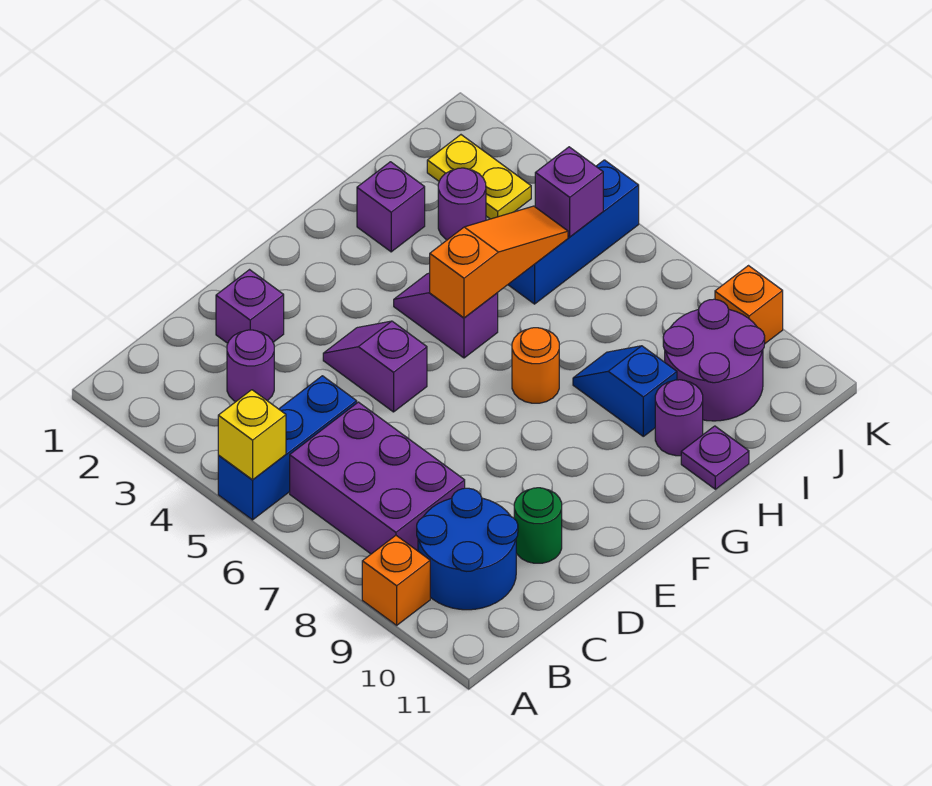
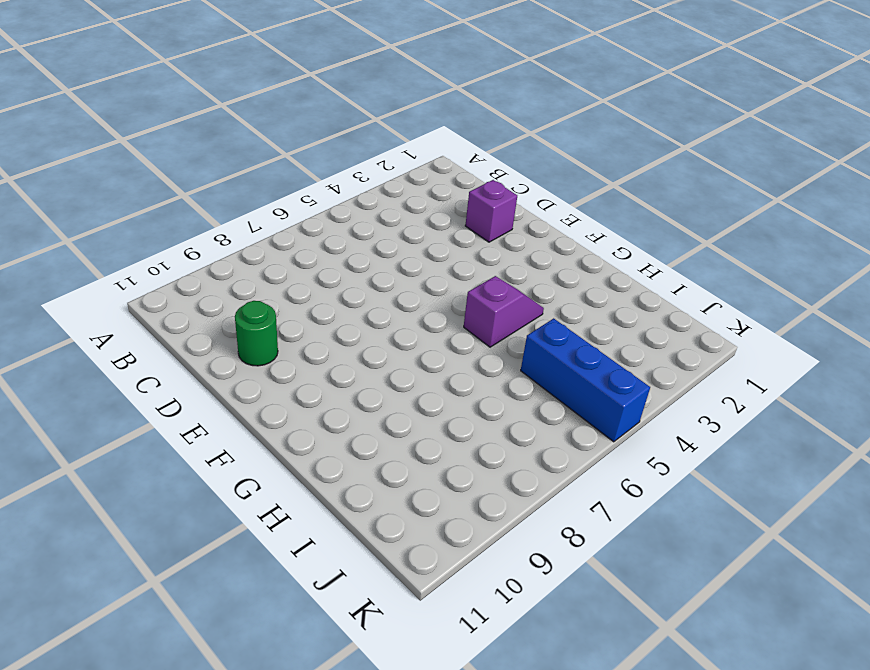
none -> blue brick A5:C5 level 1
none -> orange brick A9 level 1
none -> purple brick B6:C8 level 1

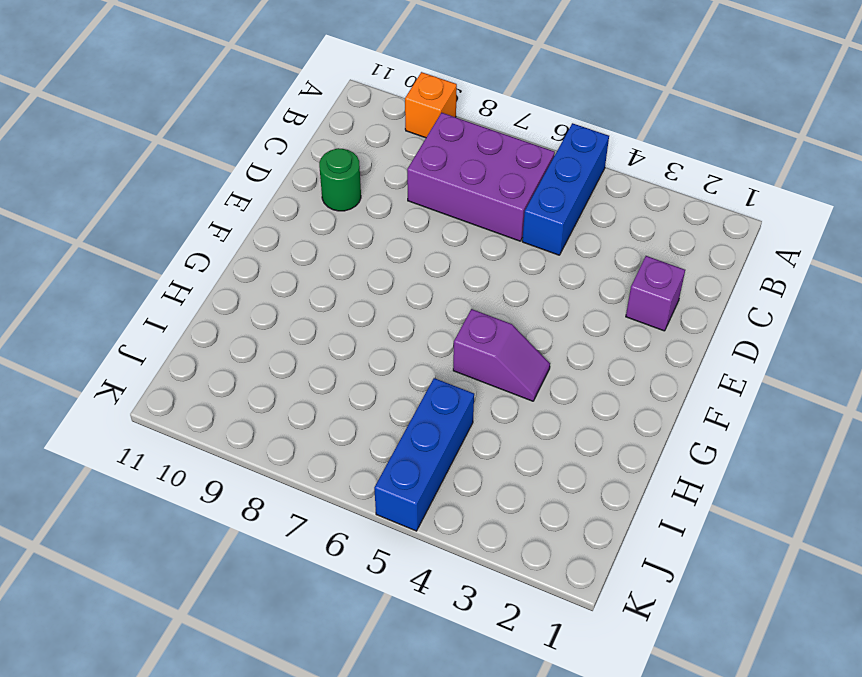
none -> blue round brick B9:C10 level 1
none -> purple round brick C3 level 1
none -> purple slope E4:E5 level 1 top 5

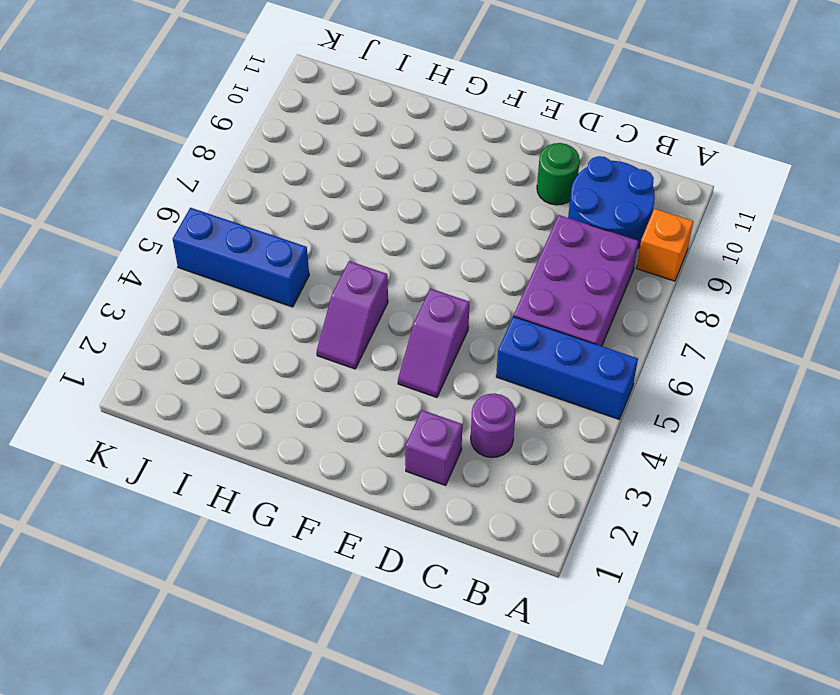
none -> orange round brick G7 level 1
none -> purple brick H2 level 1
none -> blue slope H8:H9 level 1 top 9

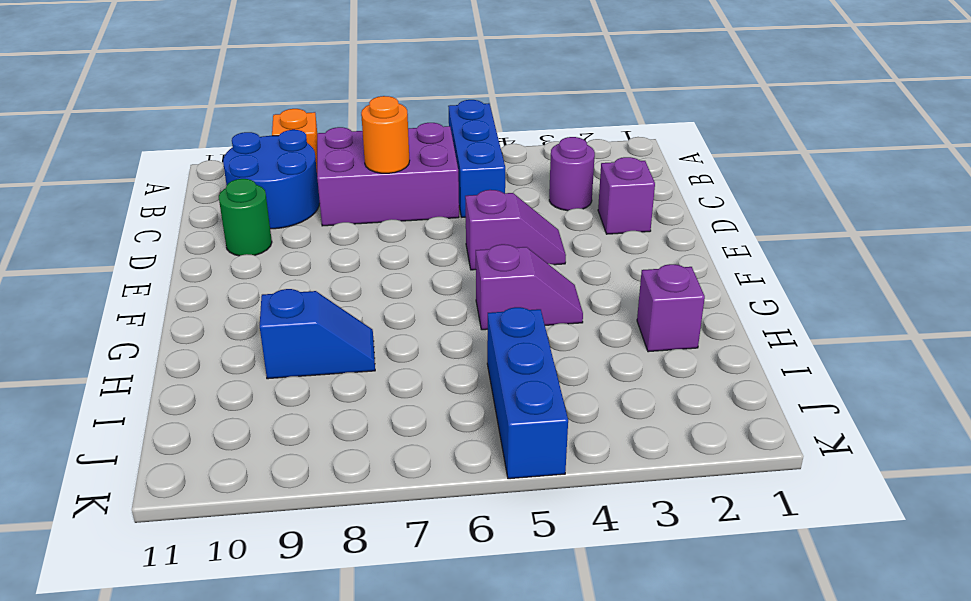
orange round brick C7 level 2 -> orange round brick G7 level 1
none -> purple round brick H10 level 1
none -> purple plate H11 level 1
none -> purple round brick I3 level 1

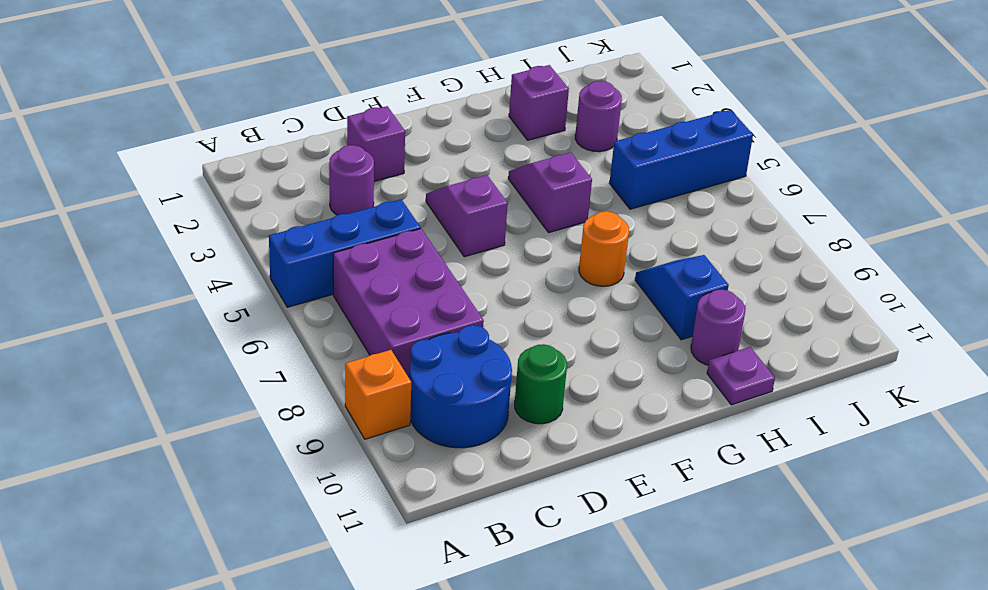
none -> purple round brick I9:J10 level 1
none -> yellow plate J2:J3 level 1
none -> orange brick K9 level 1

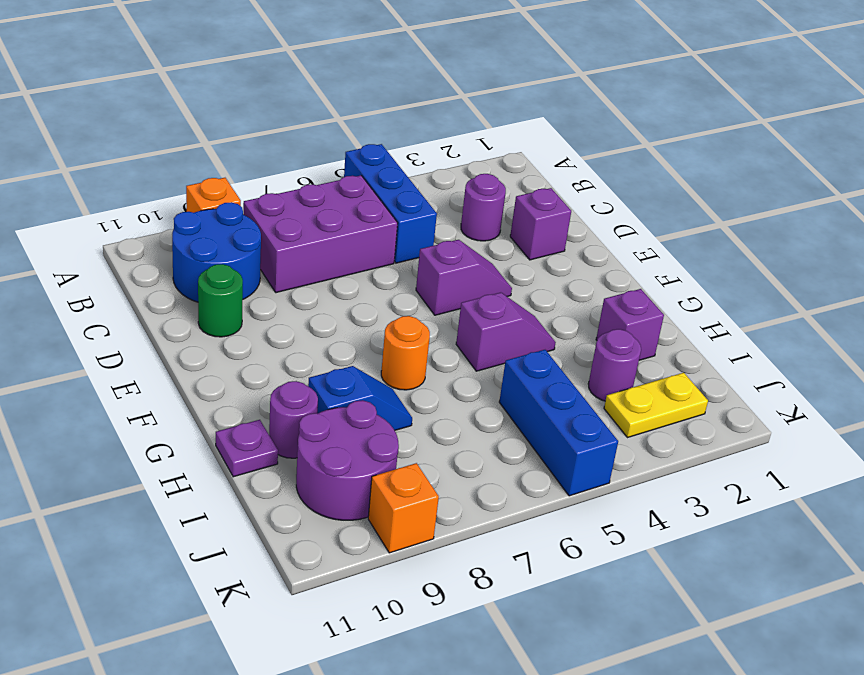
none -> yellow brick A5 level 2
none -> orange slope G5:I5 level 2 top G
none -> purple brick J5 level 2

